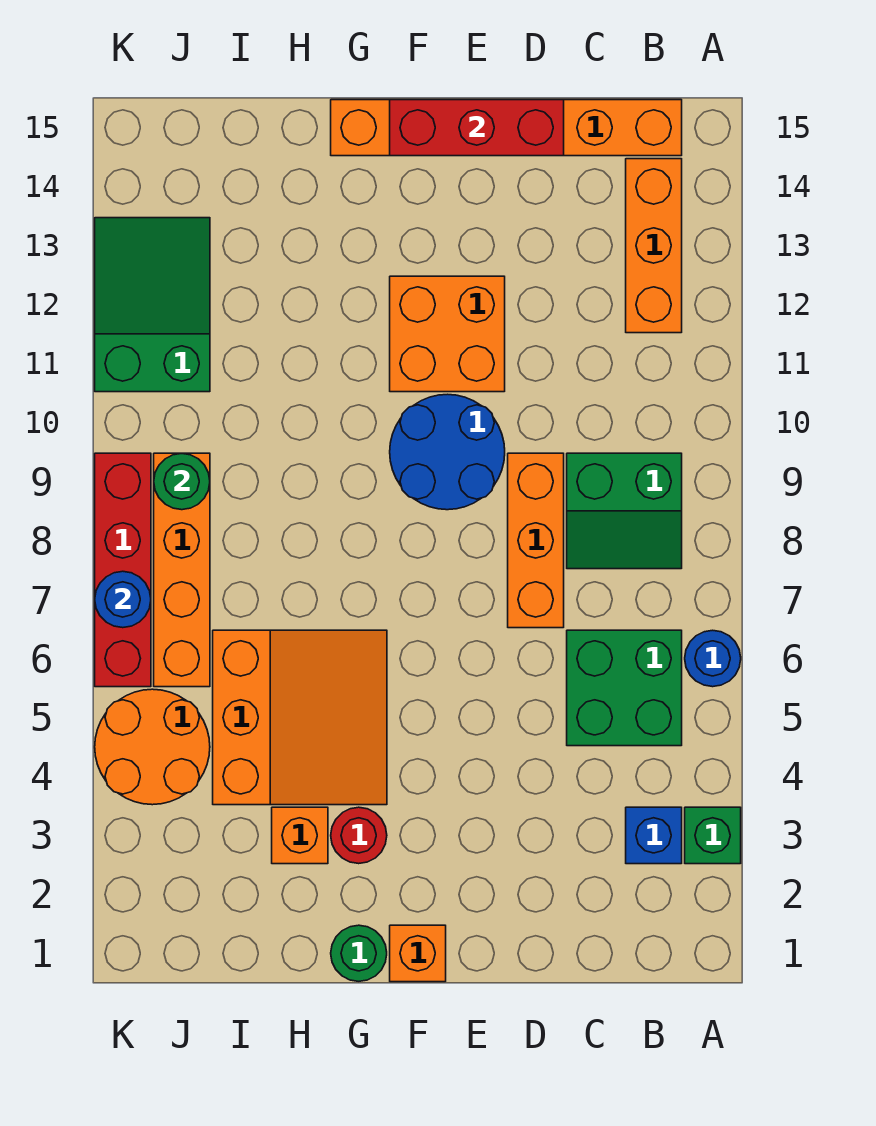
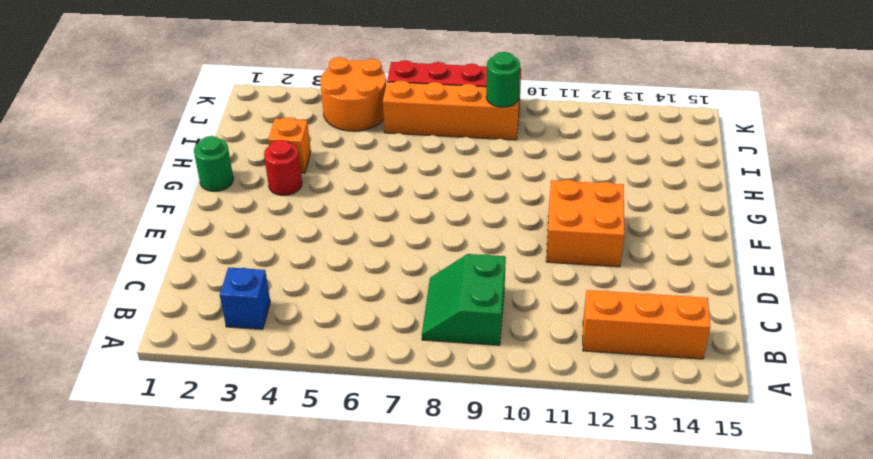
none -> green brick A3 level 1
none -> blue round brick A6 level 1
none -> green brick B5:C6 level 1

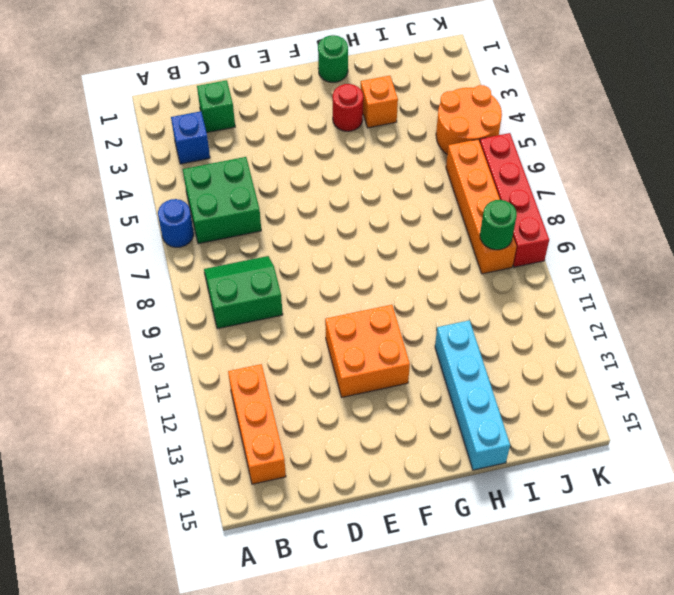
green brick C2 level 1 -> green brick A3 level 1
cyan brick H12:H15 level 1 -> none
none -> orange brick B15:G15 level 1
none -> orange brick D7:D9 level 1
none -> blue round brick E9:F10 level 1

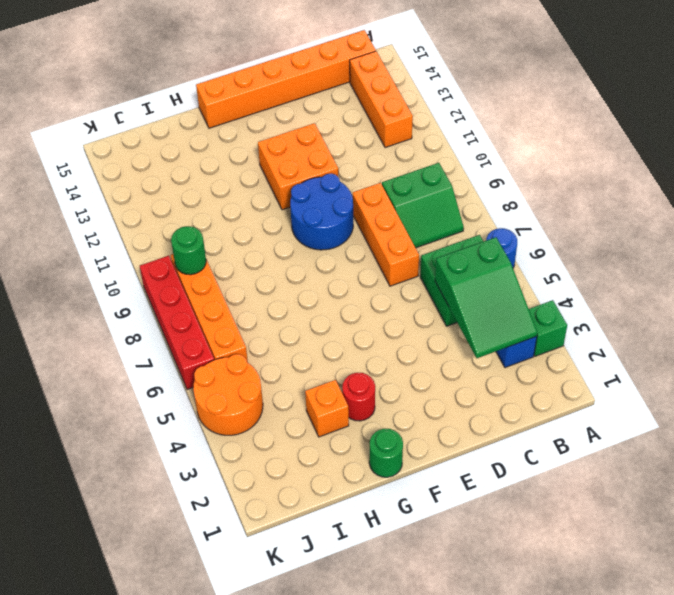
green slope B3:C5 level 2 top 5 -> green slope J11:K13 level 1 top 11
none -> orange brick F1 level 1
none -> orange slope G4:I6 level 1 top I
none -> red brick D15:F15 level 2

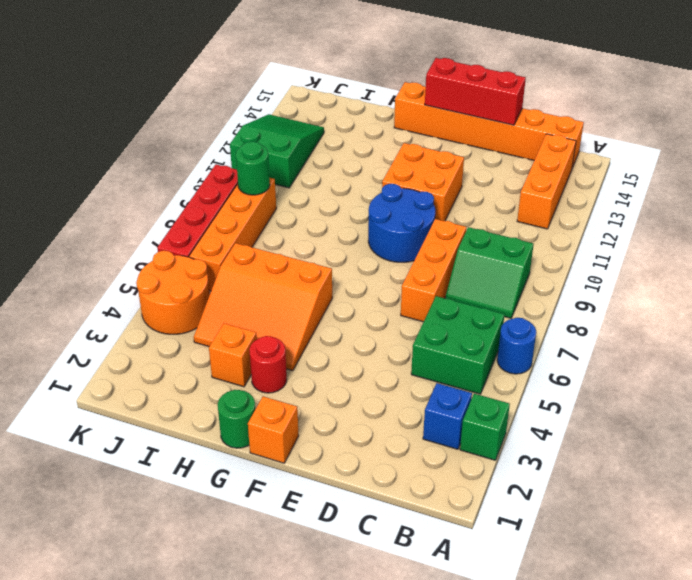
orange slope G4:I6 level 1 top 6 -> orange slope G4:I6 level 1 top I
none -> blue round brick K7 level 2

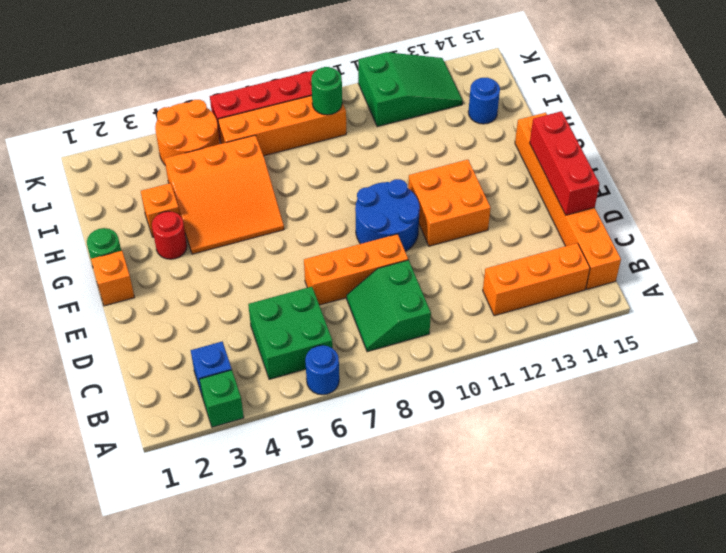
blue round brick I14 level 1 -> blue round brick K7 level 2

